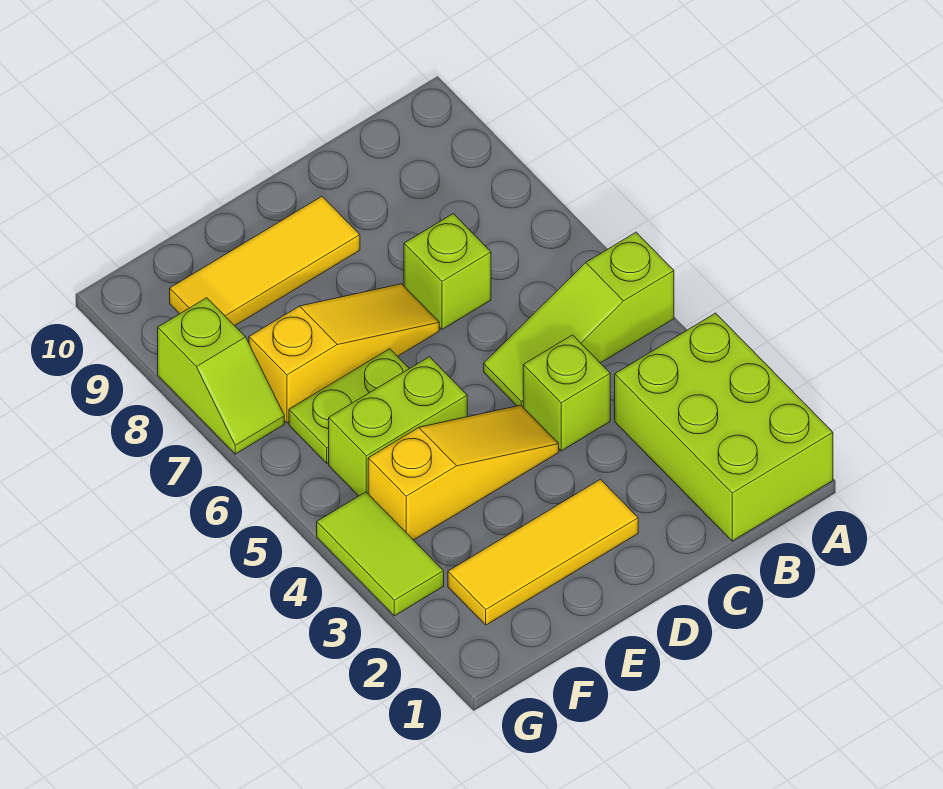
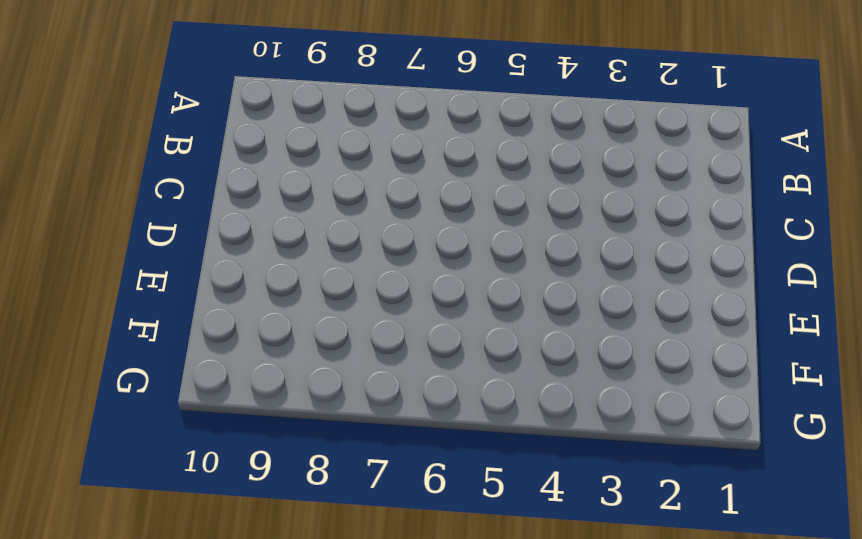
none -> lime brick A1:B3 level 1
none -> lime slope A5:C5 level 1 top A
none -> lime brick C4 level 1

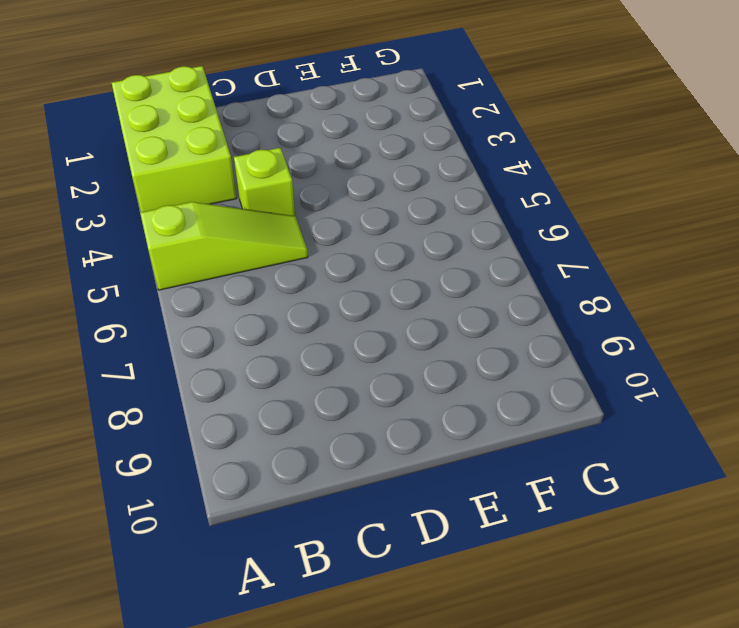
none -> lime brick C7 level 1
none -> yellow tile D2:F2 level 1
none -> yellow slope D4:F4 level 1 top F

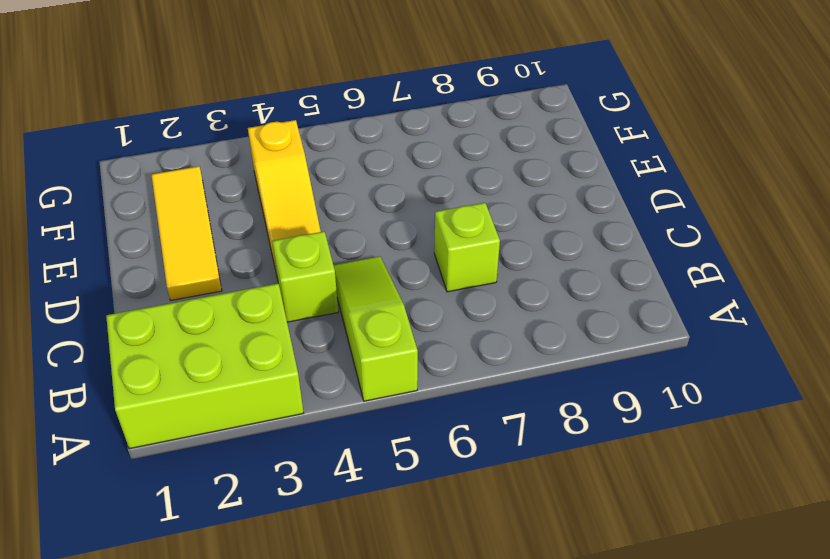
none -> yellow slope D7:F7 level 1 top F
none -> yellow tile D9:F9 level 1
none -> lime brick E5:F5 level 1

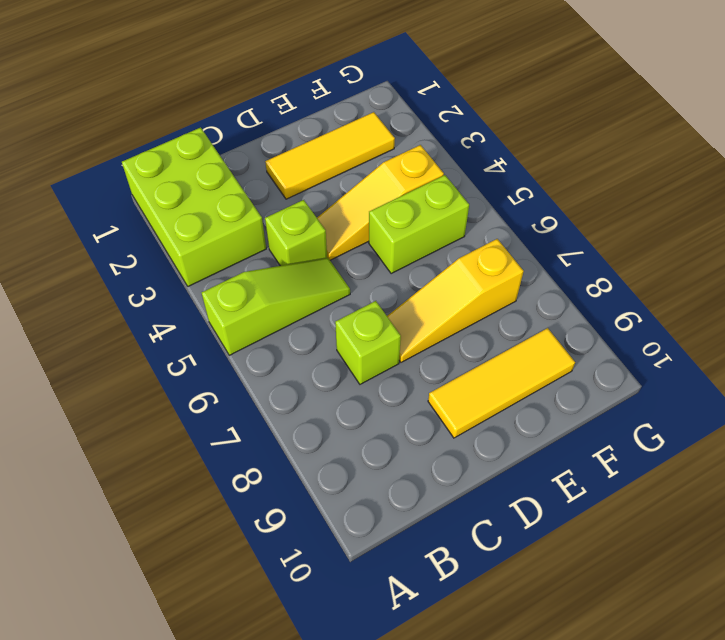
none -> lime plate E6:F6 level 1
none -> lime tile G3:G4 level 1
none -> lime slope G7:G8 level 1 top 8

